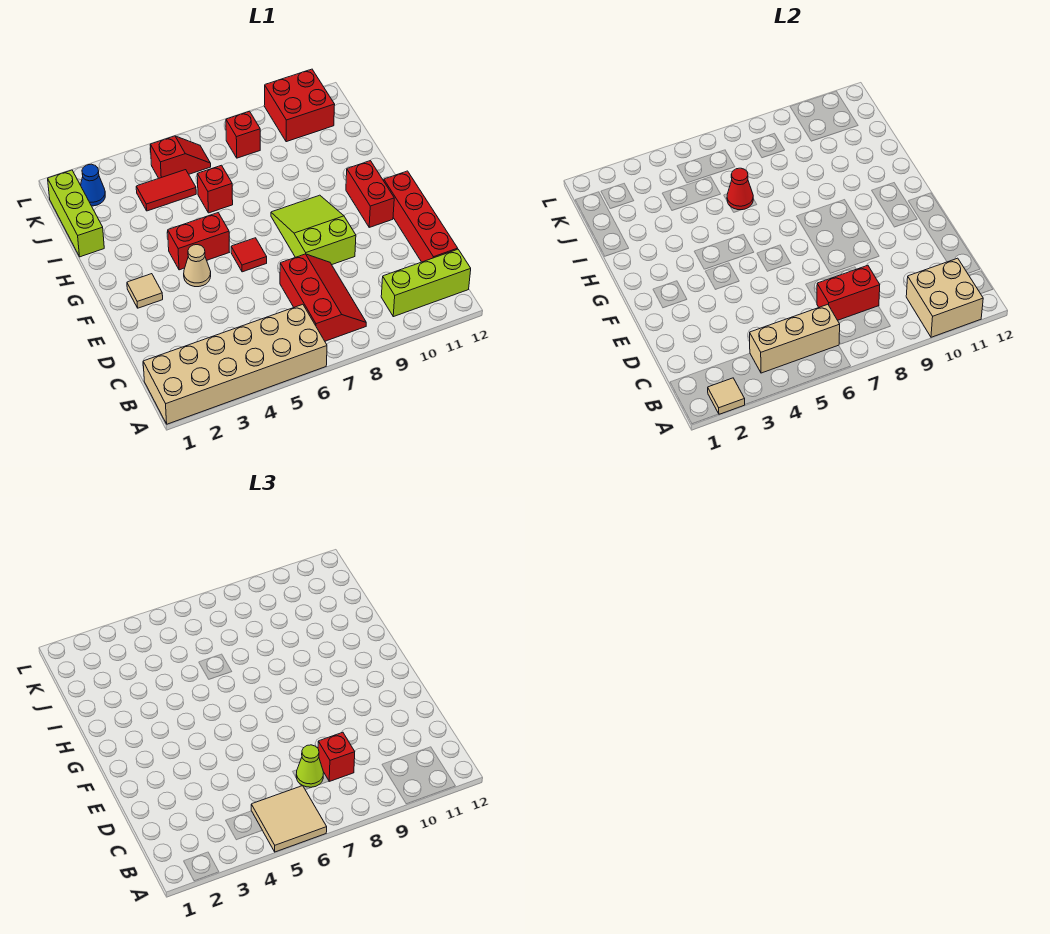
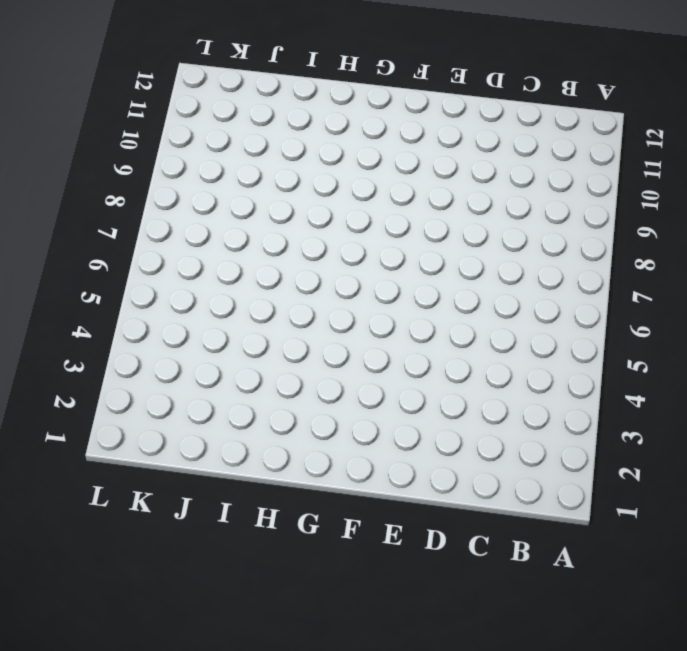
none -> tan brick A1:B6 level 1
none -> red slope B7:D8 level 1 top 7
none -> lime brick B10:B12 level 1

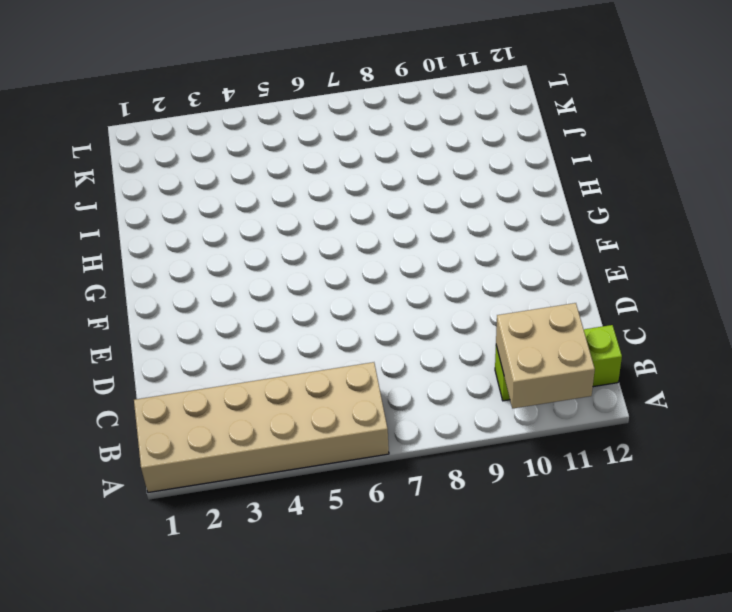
none -> red slope B7:D8 level 1 top 7
none -> red brick C12:F12 level 1
none -> lime slope E8:G9 level 1 top E

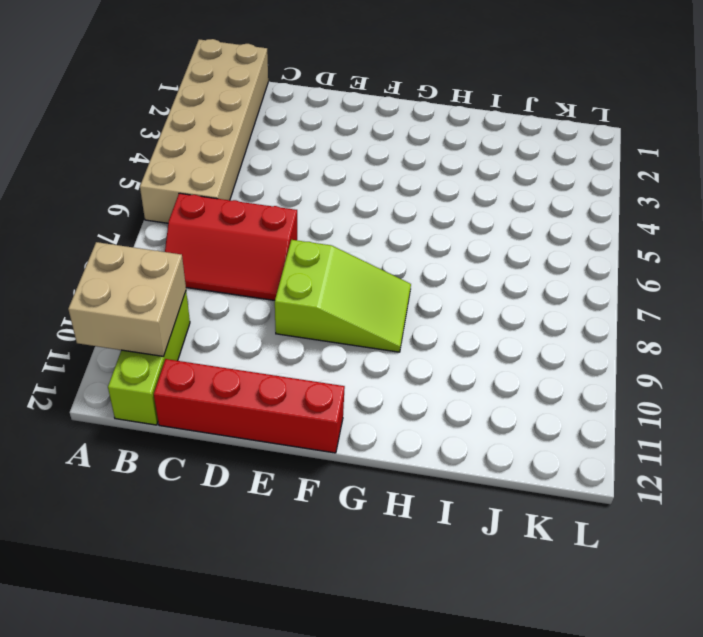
none -> tan tile F2 level 1
none -> tan cone F4 level 1
none -> red tile F6 level 1

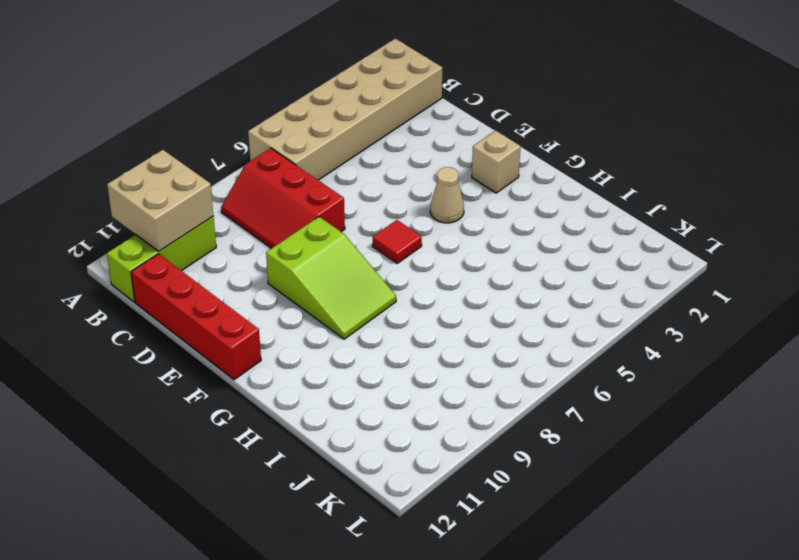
tan brick F2 level 1 -> tan tile F2 level 1
none -> red brick F11:G11 level 1
none -> red brick G4:G5 level 1
none -> lime brick I1:K1 level 1

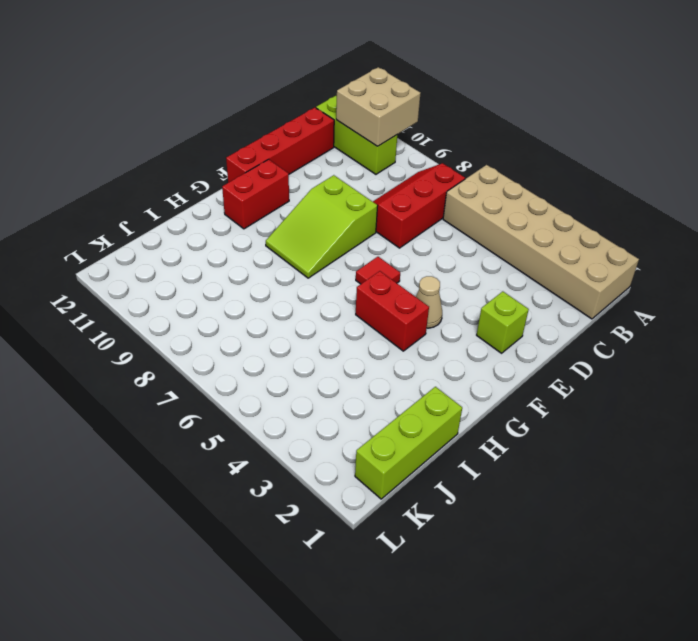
lime brick E2 level 1 -> none
none -> tan tile F2 level 1
none -> red brick I6 level 1
none -> red tile J4:J5 level 1

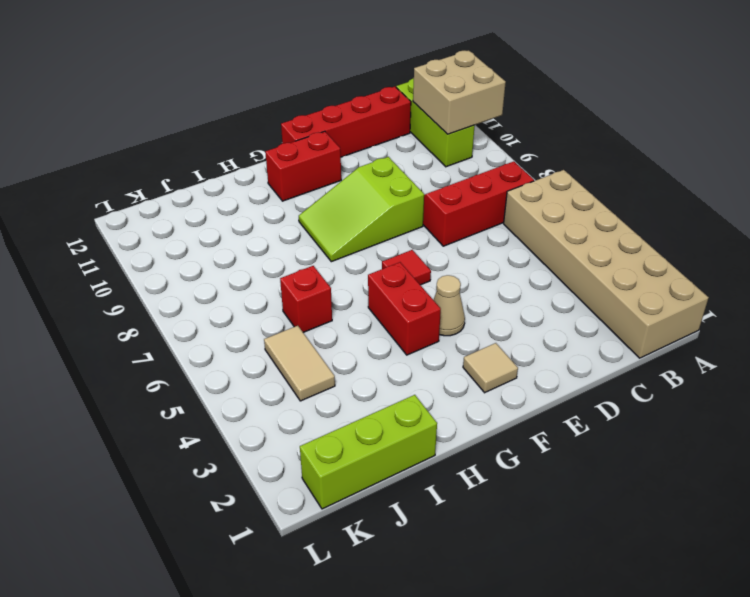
tan tile J4:J5 level 1 -> red tile J4:J5 level 1
none -> blue cone K2 level 1
none -> red slope K5:K6 level 1 top 5
none -> red brick K8 level 1

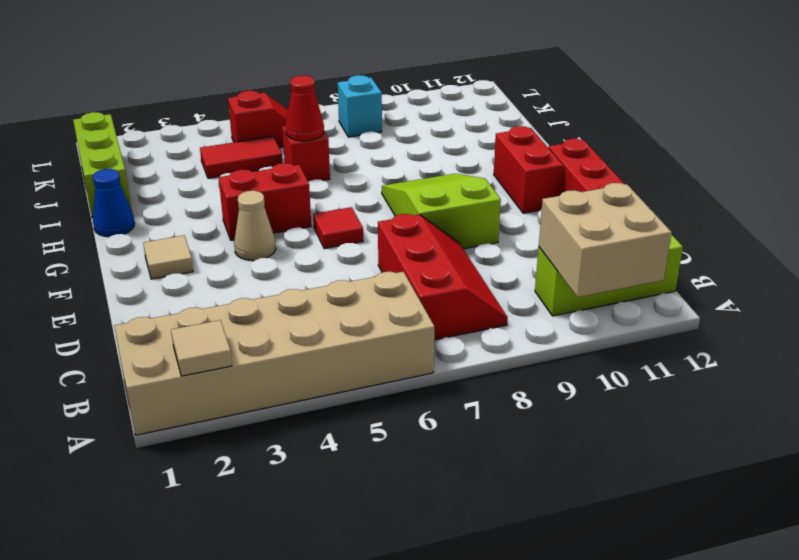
blue cone H1 level 1 -> blue cone K2 level 1
cyan brick K8 level 1 -> red brick K8 level 1
none -> red brick K10:L11 level 1
none -> tan brick B4:B6 level 2
none -> red brick C7:C8 level 2

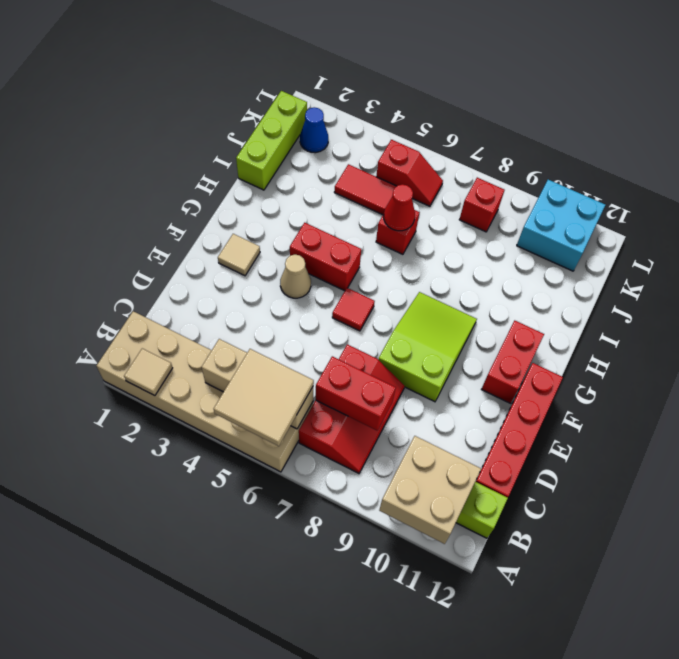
cyan brick K10:L11 level 1 -> red brick K10:L11 level 1
none -> lime cone C7 level 3
none -> red brick C8 level 3

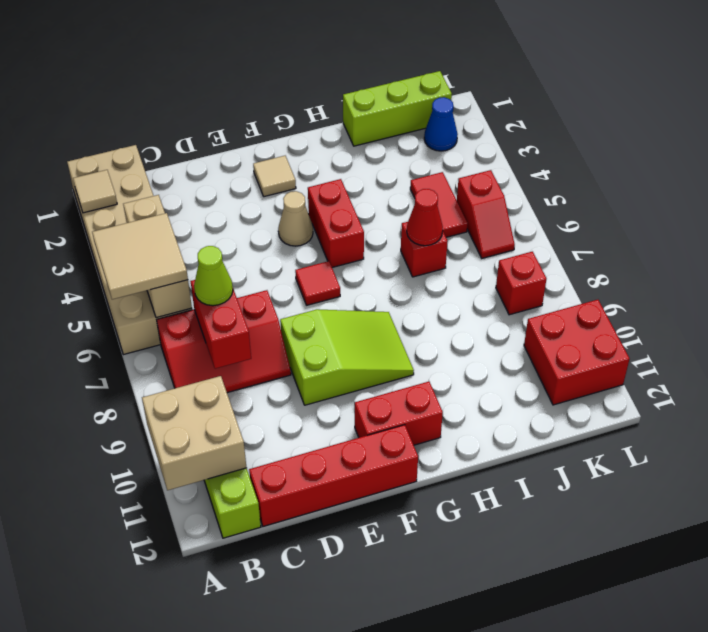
none -> red brick C8 level 3

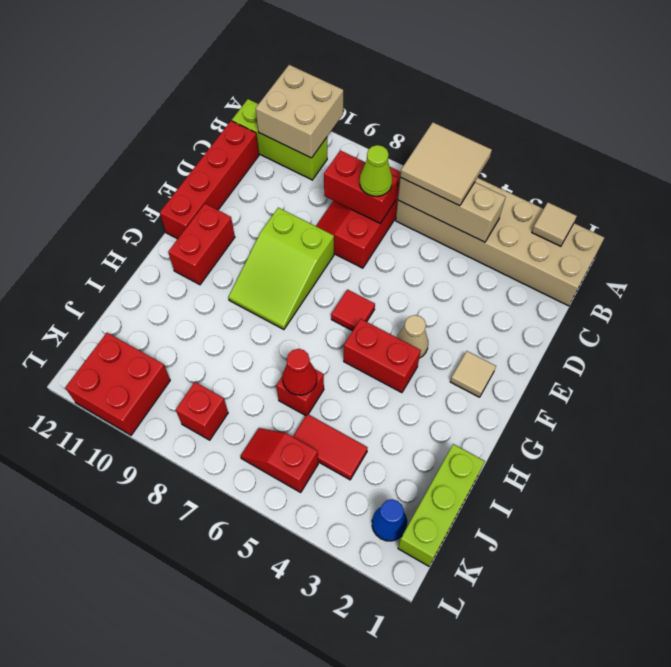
none -> red brick C8 level 3

